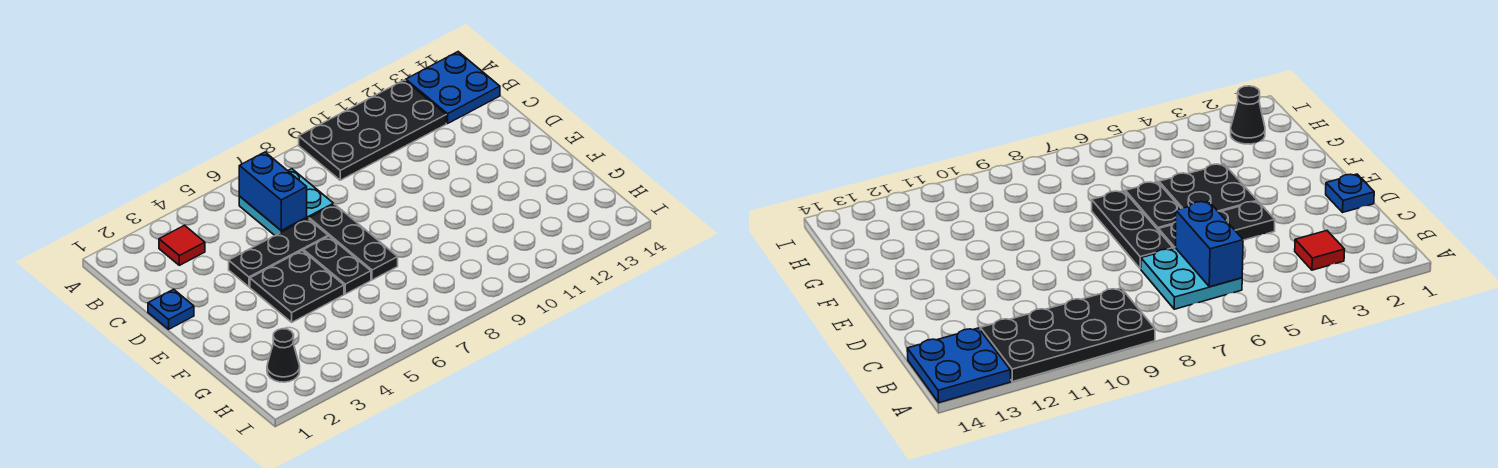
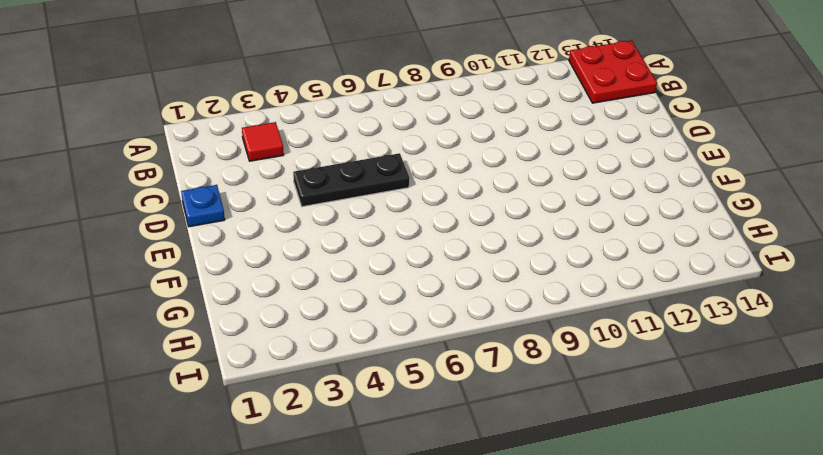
red plate A13:B14 level 1 -> blue plate A13:B14 level 1
none -> black plate A9:B12 level 1
none -> cyan plate B6:C7 level 1

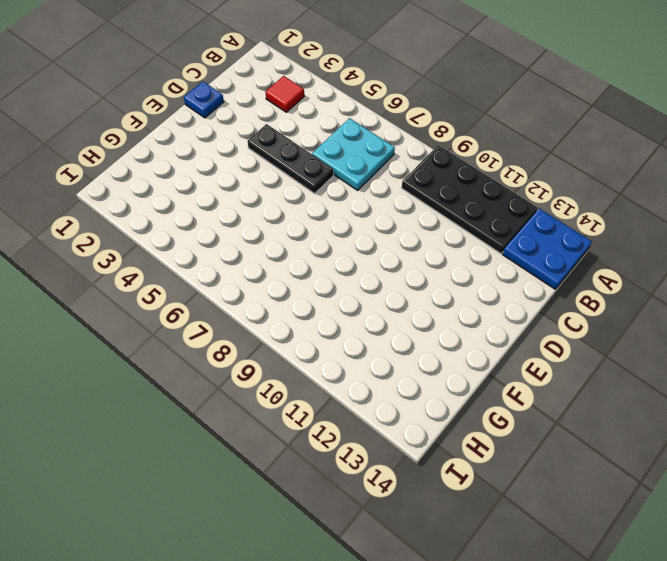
none -> black plate D7:F7 level 1
none -> black plate E4:F5 level 1

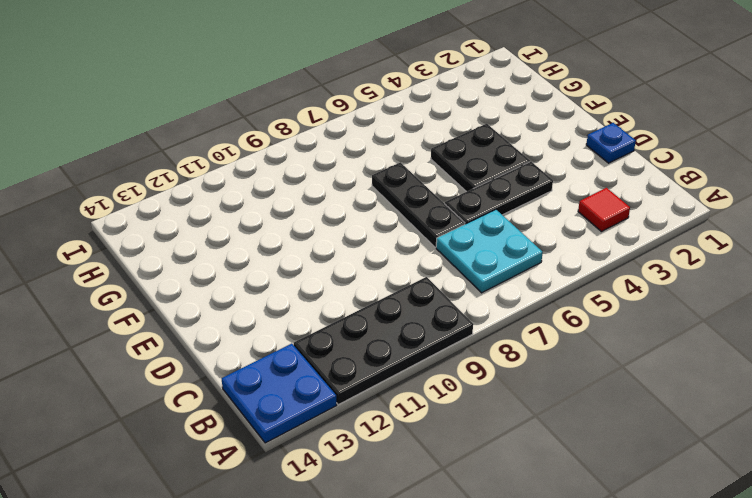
none -> black plate E6:F6 level 1
none -> black cone H2 level 1

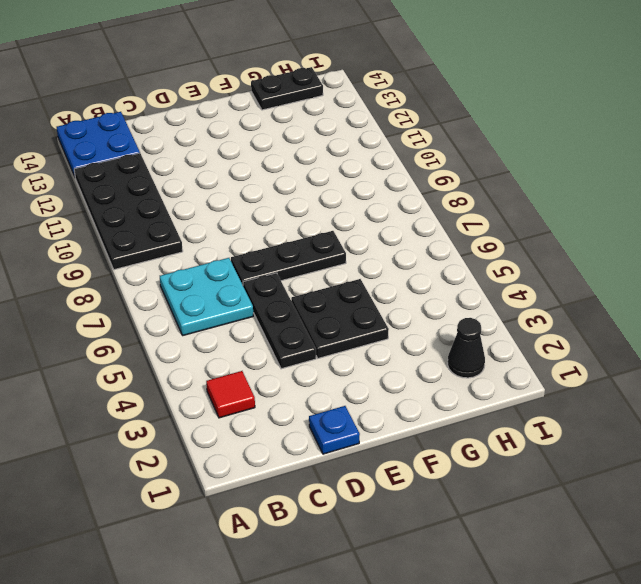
black plate G14:H14 level 1 -> black plate E6:F6 level 1
none -> blue brick B6:C6 level 2

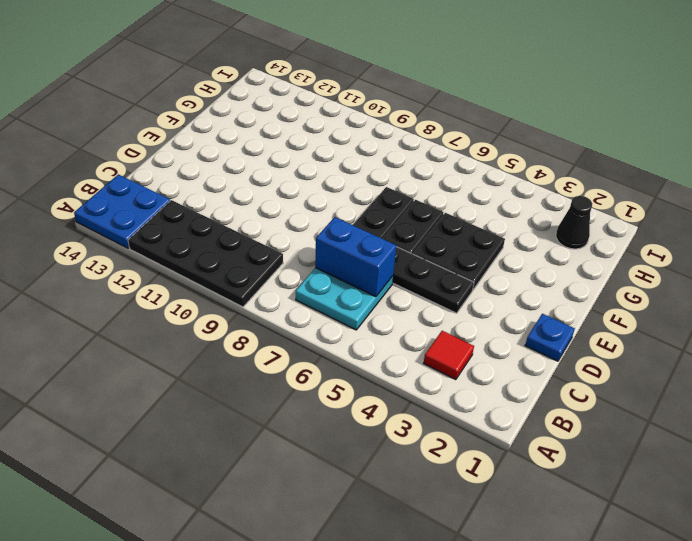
blue brick C6:C7 level 2 -> blue brick B6:C6 level 2

